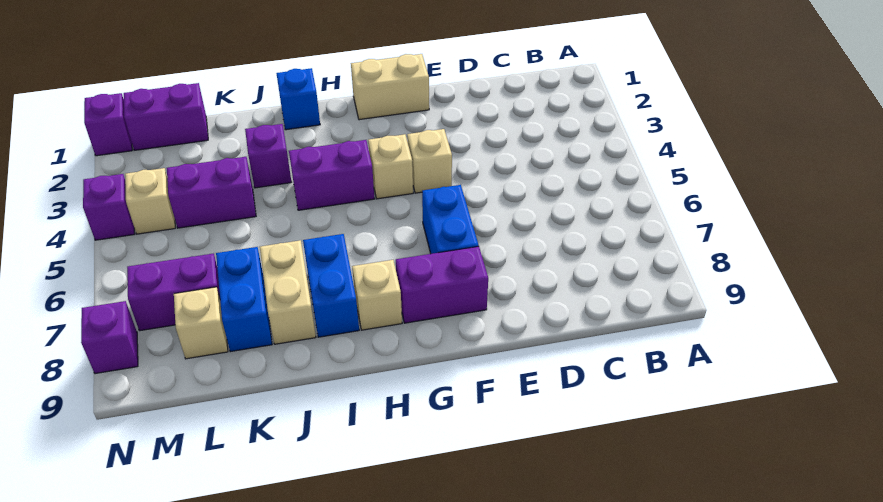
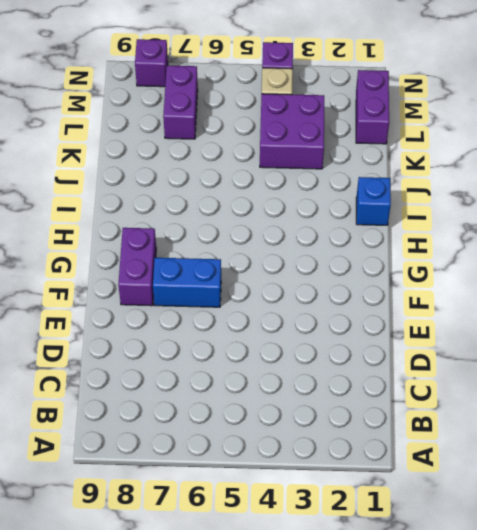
purple brick K3:L4 level 1 -> purple brick K4:L4 level 1
none -> tan brick F1:G1 level 1
none -> tan brick F4 level 1
none -> tan brick G4 level 1

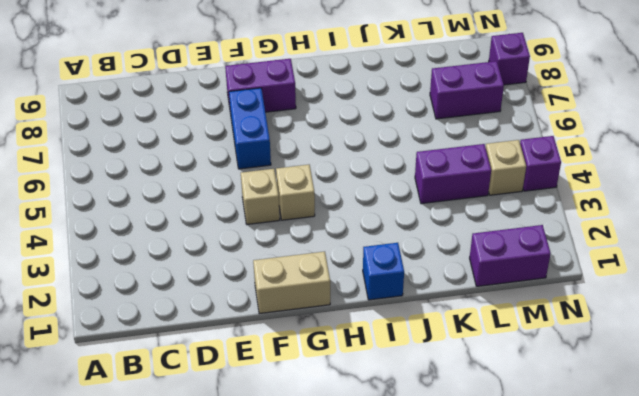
none -> purple brick H4:I4 level 1
none -> tan brick H8 level 1
none -> blue brick I7:I8 level 1

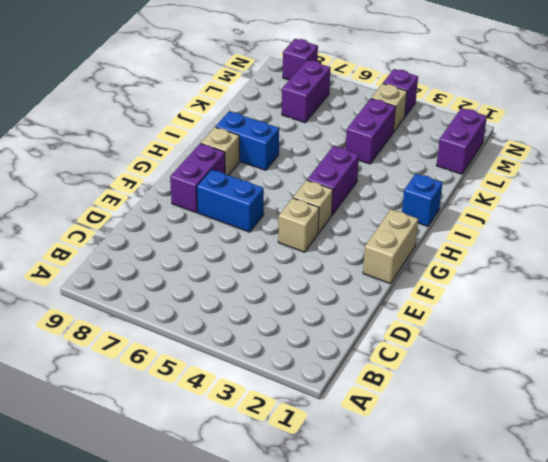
none -> purple brick J3 level 1
none -> tan brick J7:J8 level 1
none -> blue brick K7:K8 level 1

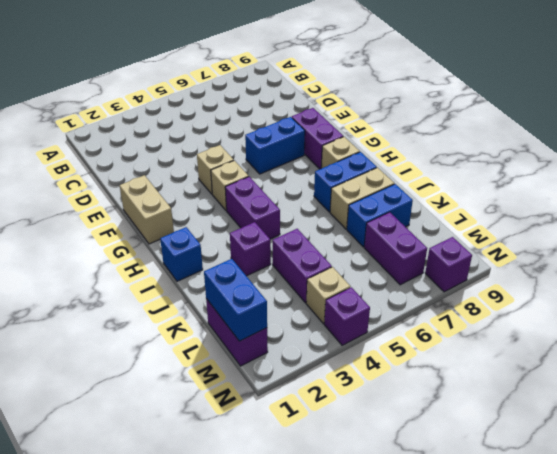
blue brick L1:M1 level 2 -> none
none -> tan brick L8 level 1
none -> purple brick N1 level 1

